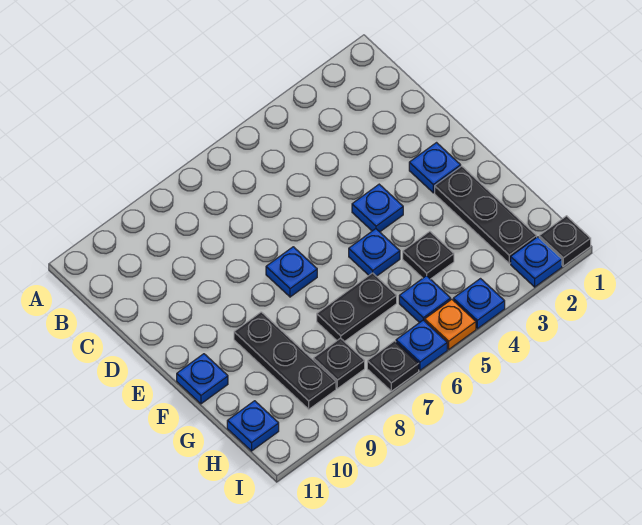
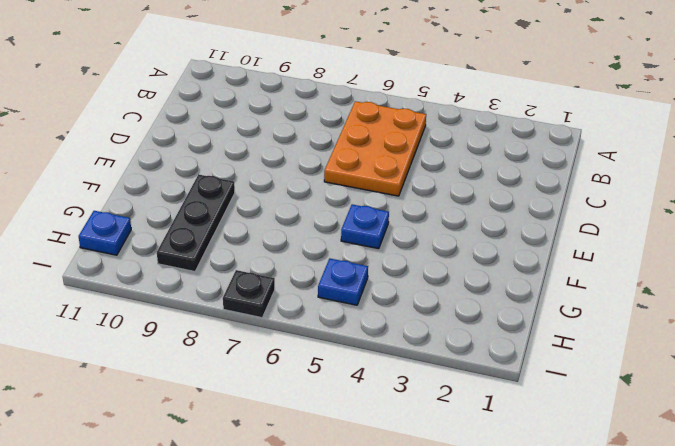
orange plate B5:D6 level 1 -> none
none -> blue plate E2 level 1
none -> blue plate E4 level 1
none -> blue plate E7 level 1

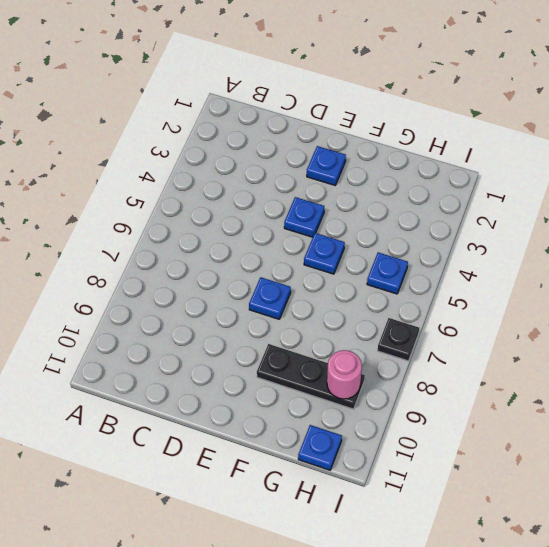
pink round brick H9 level 2 -> none
none -> black plate F2:H2 level 1
none -> blue plate F11 level 1
none -> black plate G4 level 1

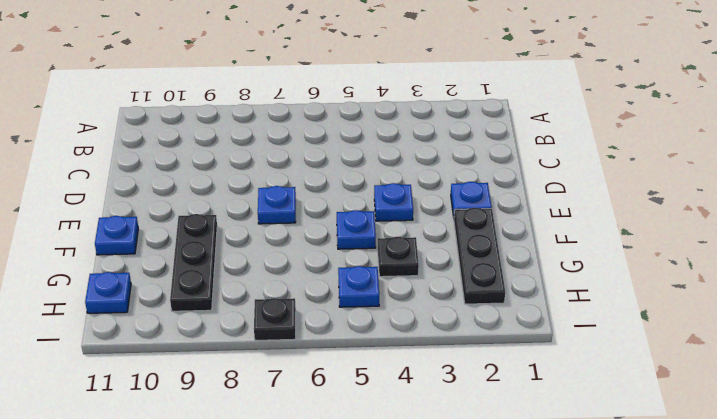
none -> black plate G6:G7 level 1
none -> black plate H8 level 1
none -> black plate I1 level 1

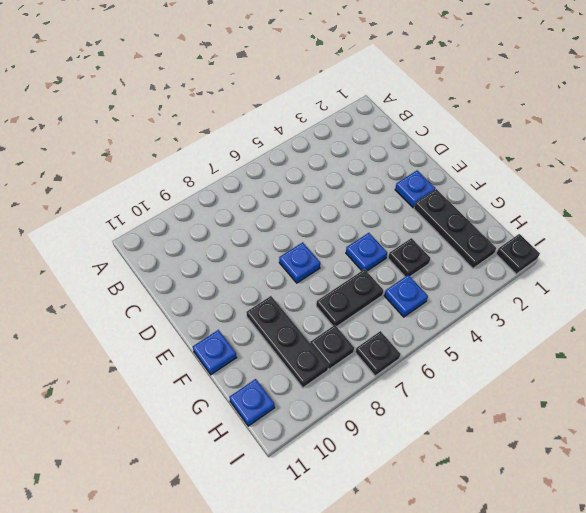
none -> blue plate E4 level 1
none -> blue plate I2 level 1
none -> blue plate I4 level 1

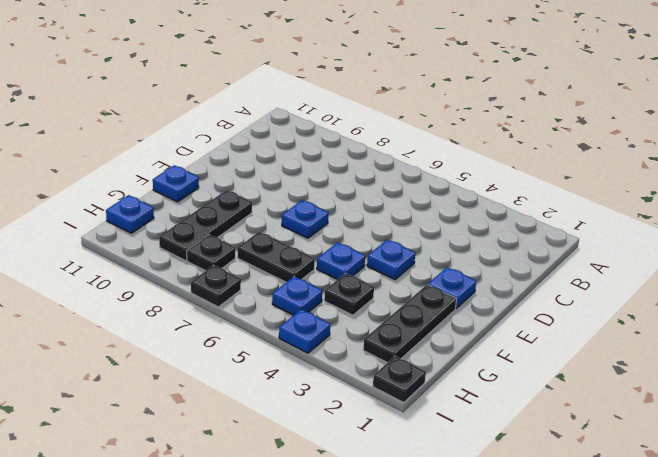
none -> blue plate I2 level 1
none -> orange plate I5 level 1
none -> blue plate I6 level 1

